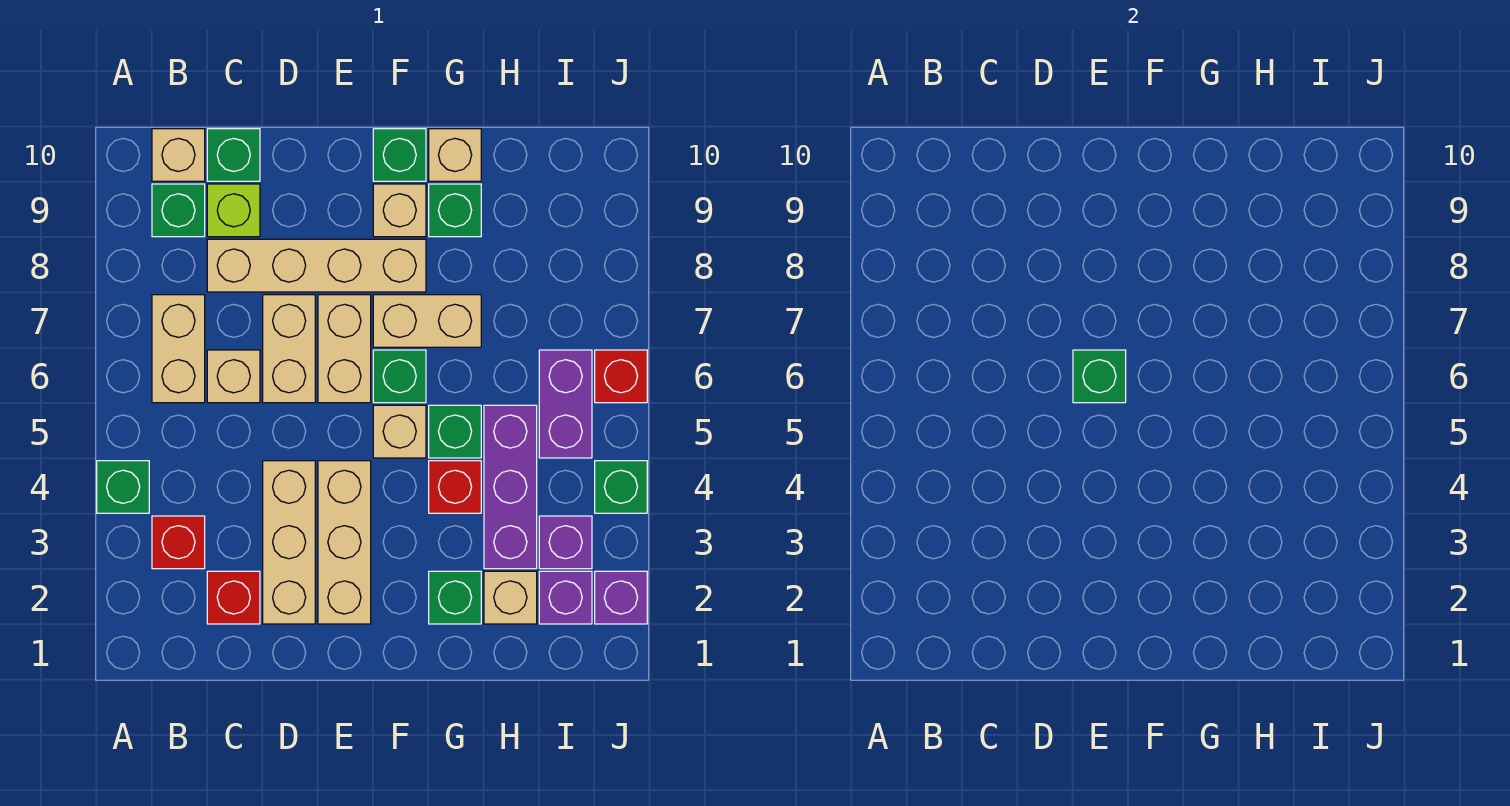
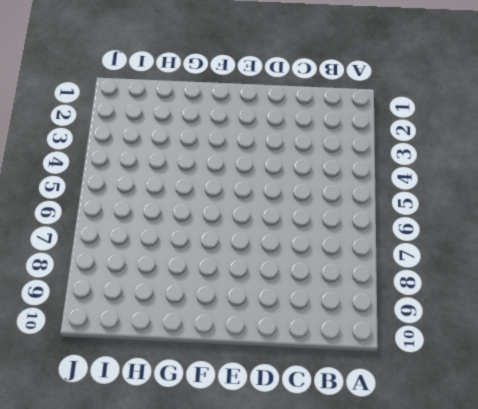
none -> green brick A4 level 1
none -> red brick B3 level 1
none -> tan brick B6:B7 level 1
none -> green brick B9 level 1

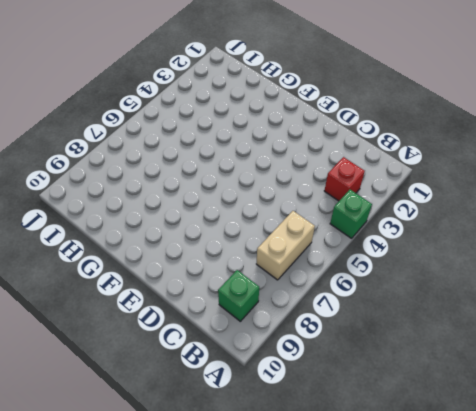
none -> tan brick B10 level 1
none -> red brick C2 level 1
none -> tan brick C6 level 1
none -> tan brick C8:F8 level 1

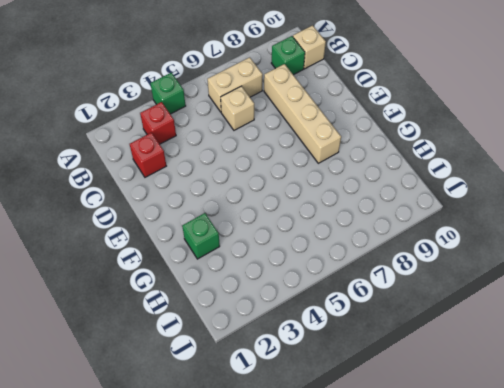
none -> lime brick C9 level 1
none -> green brick C10 level 1
none -> tan brick D2:D4 level 1
none -> tan brick D6:D7 level 1

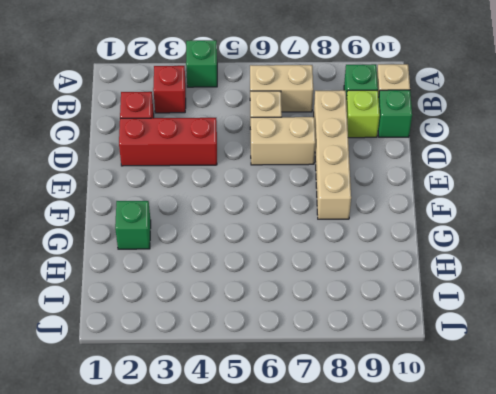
red brick D2:D4 level 1 -> tan brick D2:D4 level 1
none -> tan brick E2:E4 level 1
none -> tan brick E6:E7 level 1
none -> tan brick F5 level 1
none -> green brick F6 level 1

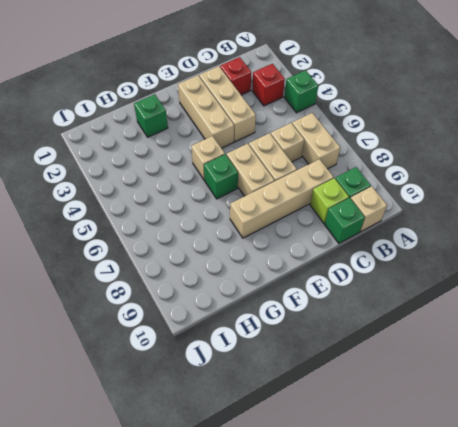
none -> tan brick F7:G7 level 1
none -> tan brick F9 level 1
none -> green brick F10 level 1
none -> red brick G4 level 1

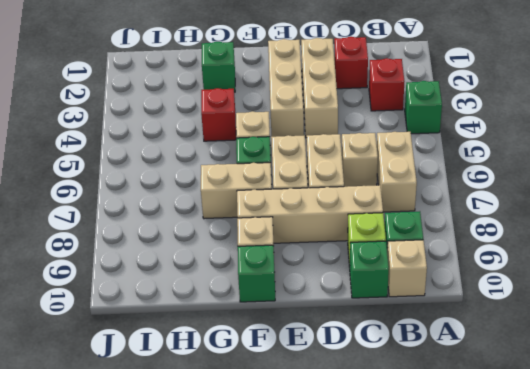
none -> green brick G5 level 1
none -> green brick G9 level 1
none -> tan brick G10 level 1
none -> tan brick H2 level 1

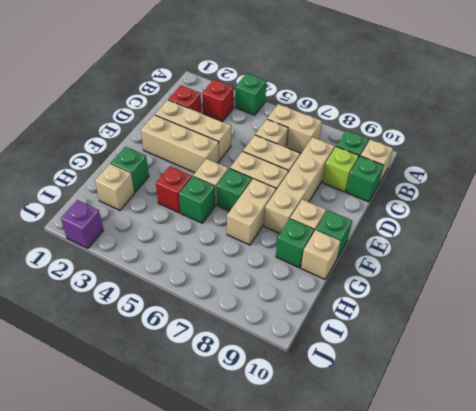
none -> purple brick H3:H5 level 1
none -> purple brick I2 level 1
none -> purple brick I3 level 1
none -> purple brick I5:I6 level 1

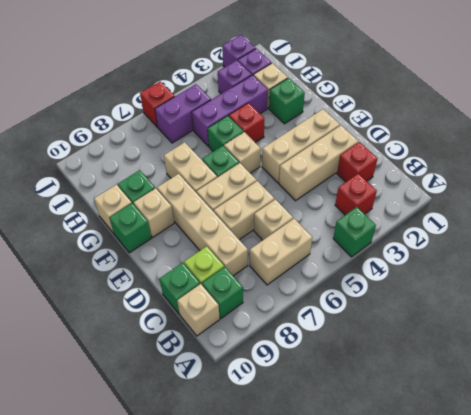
none -> green brick J4 level 1
none -> green brick E6 level 2

